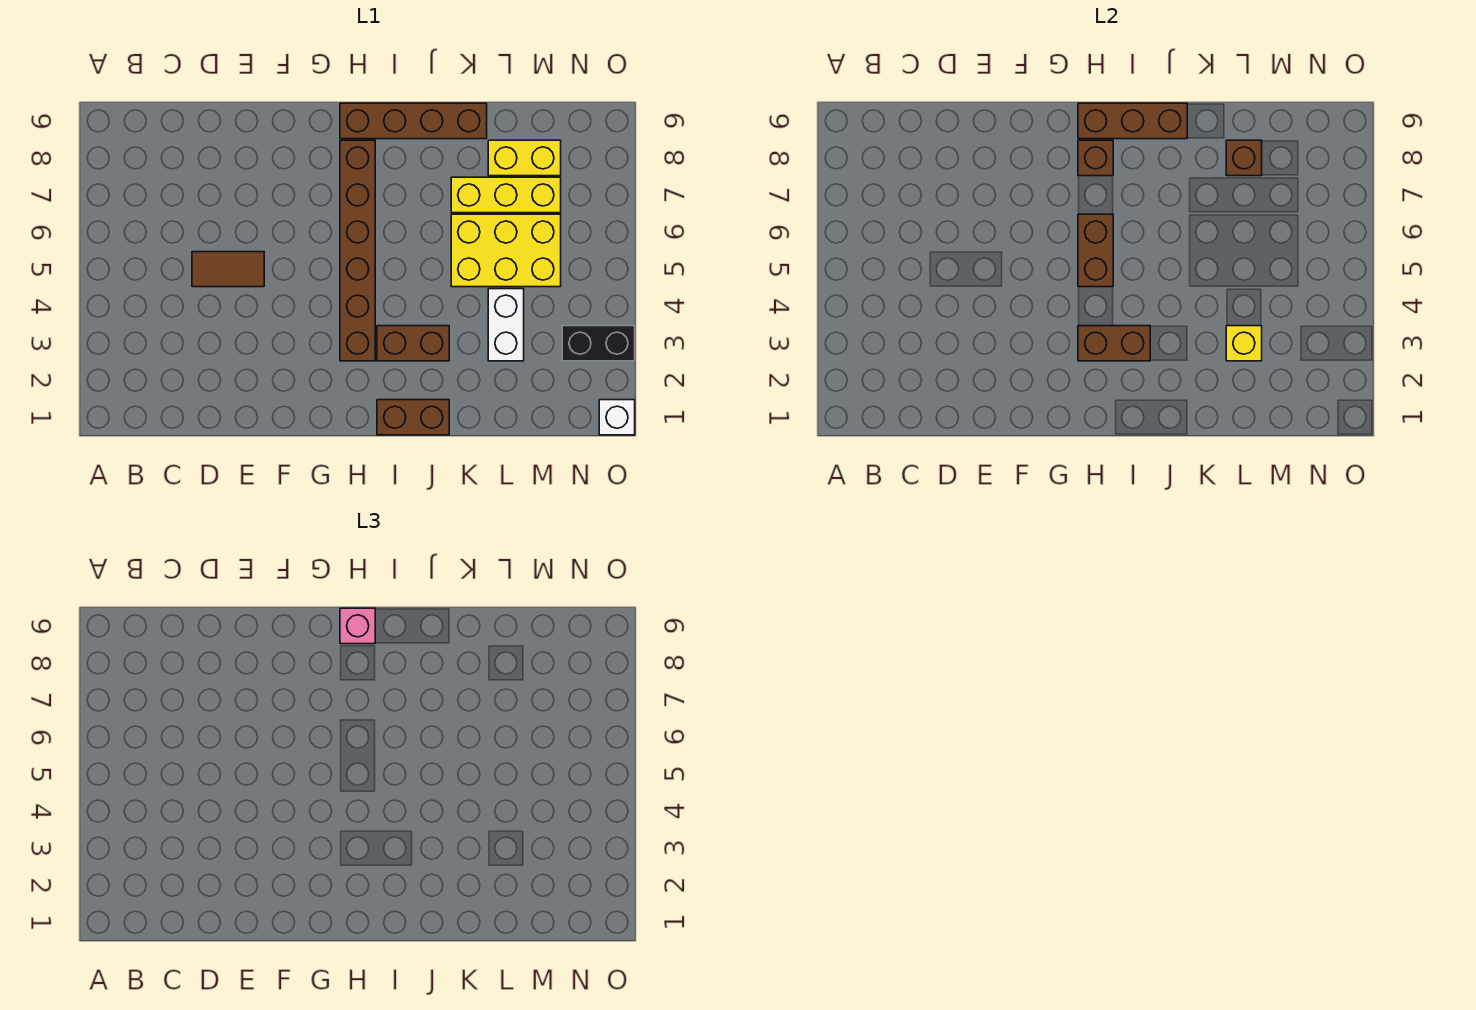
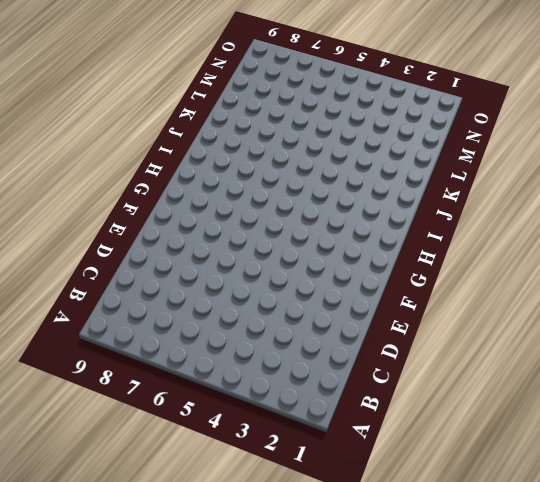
none -> brown tile D5:E5 level 1
none -> brown brick H3:H8 level 1
none -> brown brick H9:K9 level 1

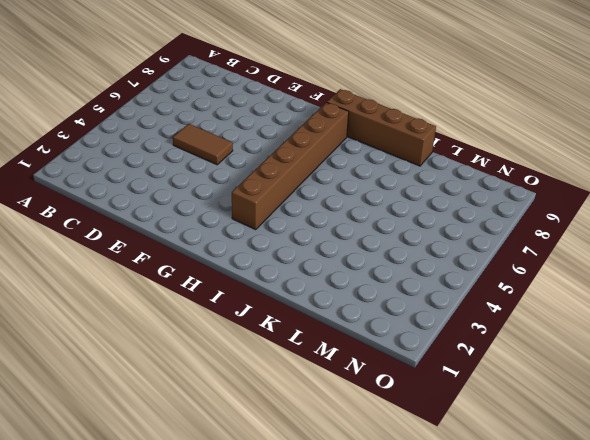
none -> brown brick I1:J1 level 1
none -> brown brick I3:J3 level 1
none -> yellow brick K5:M6 level 1

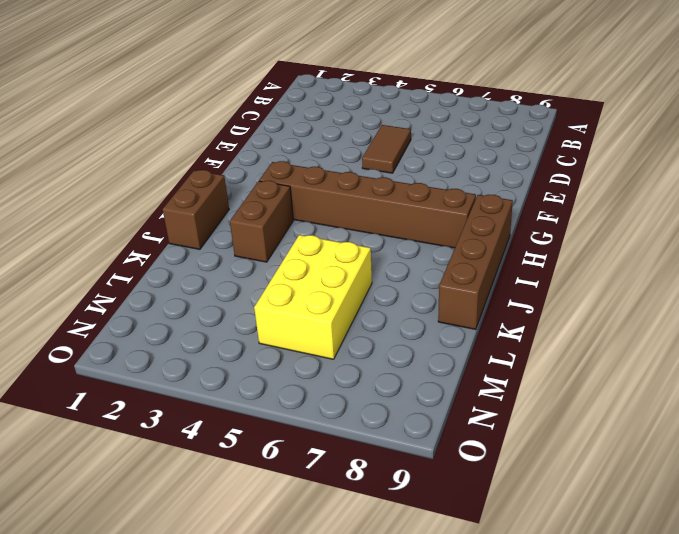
none -> yellow brick K7:M7 level 1
none -> white brick L3:L4 level 1
none -> yellow brick L8:M8 level 1

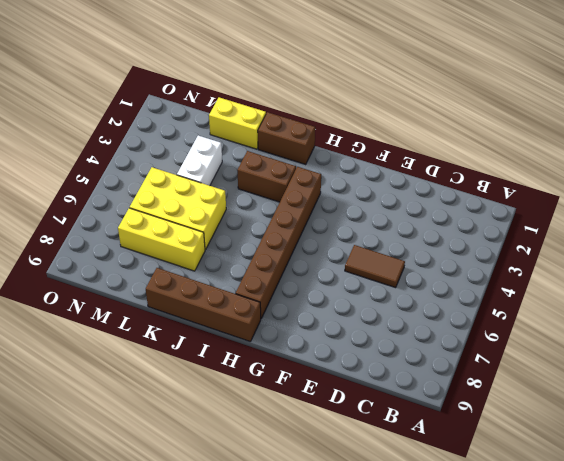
yellow brick K1:L1 level 1 -> yellow brick L8:M8 level 1
none -> black brick N3:O3 level 1
none -> white brick O1 level 1
none -> brown brick H3:I3 level 2

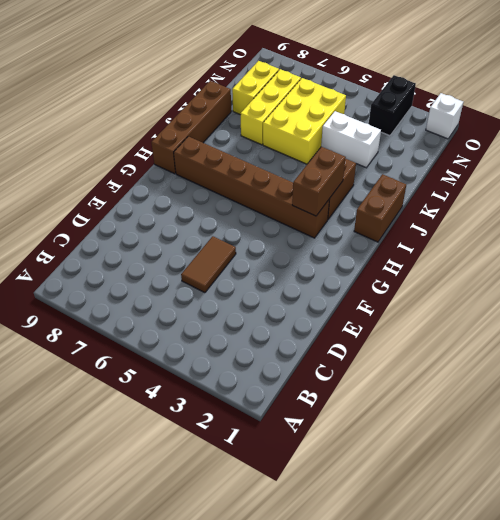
none -> brown brick H5:H6 level 2
none -> brown brick H8 level 2
none -> brown brick H9:J9 level 2

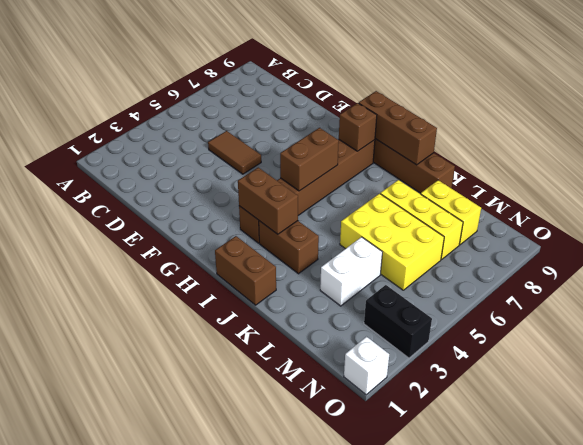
none -> yellow brick L3 level 2
none -> brown brick L8 level 2
none -> pink brick H9 level 3

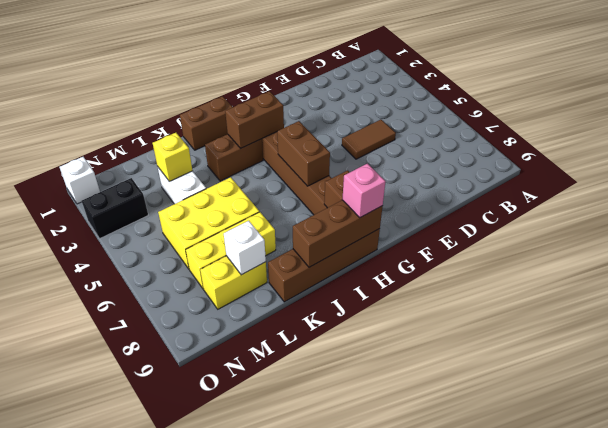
white brick L8 level 2 -> brown brick L8 level 2

